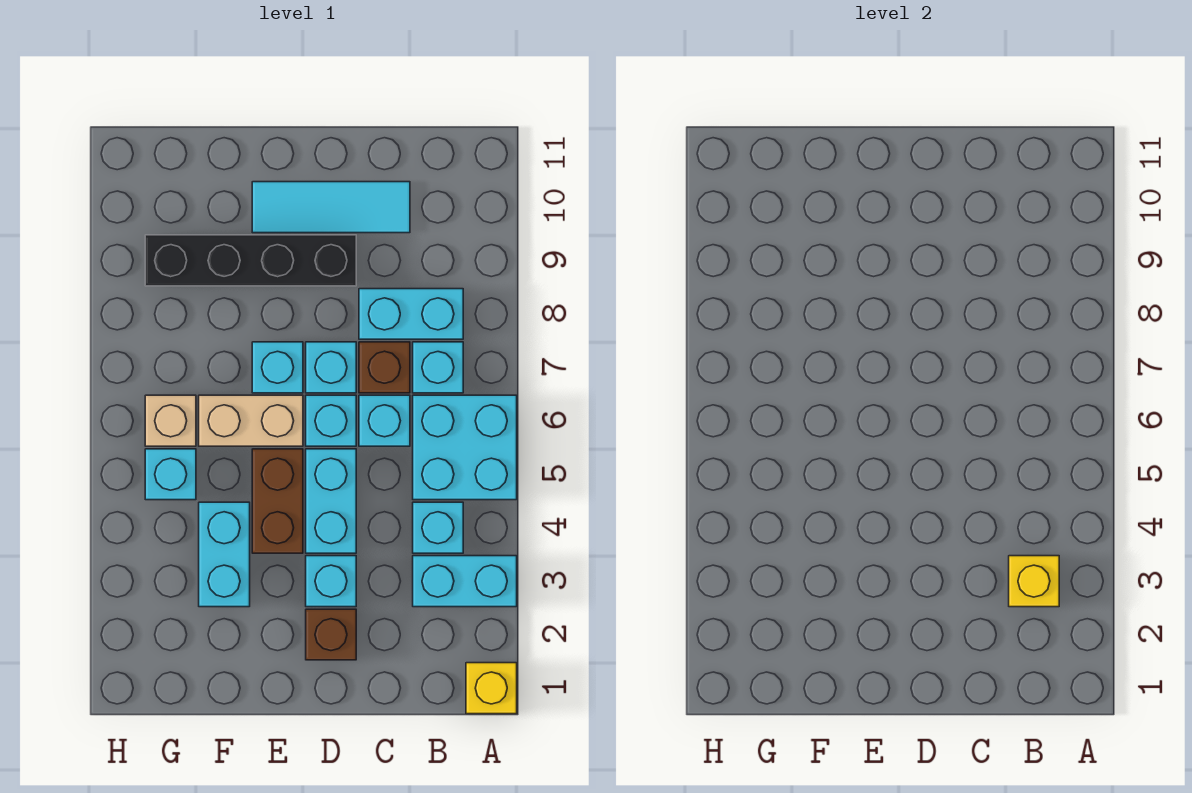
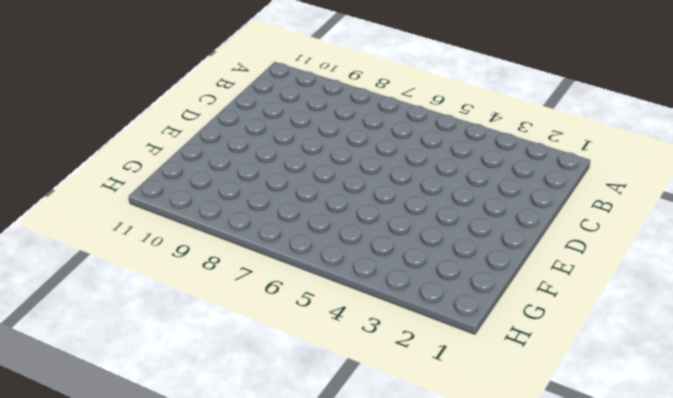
none -> yellow brick A1 level 1
none -> cyan brick A3:B3 level 1
none -> cyan brick A5:B6 level 1

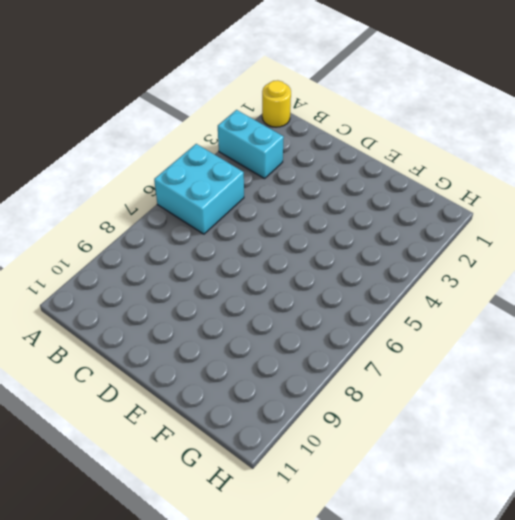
yellow round brick A1 level 1 -> yellow brick A1 level 1
none -> cyan brick B4 level 1
none -> cyan brick B7 level 1
none -> cyan brick B8:C8 level 1

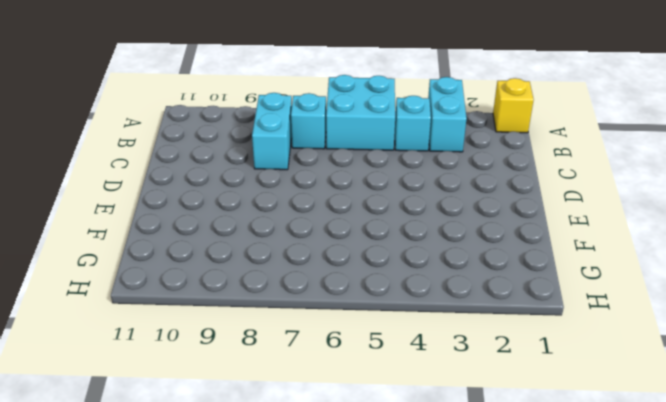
none -> cyan brick C6 level 1
none -> brown brick C7 level 1
none -> cyan tile C10:E10 level 1

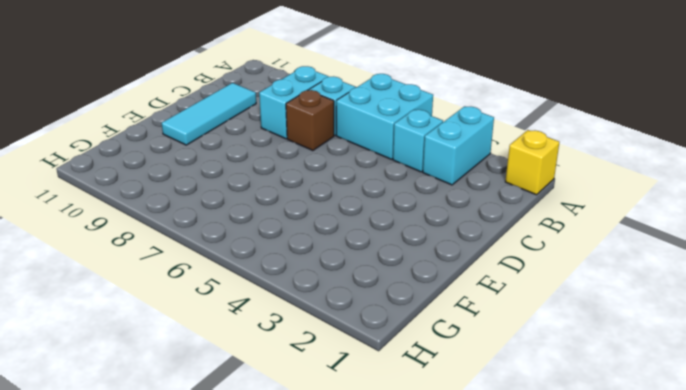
none -> cyan brick C6 level 1
none -> brown brick D2 level 1
none -> cyan brick D3 level 1

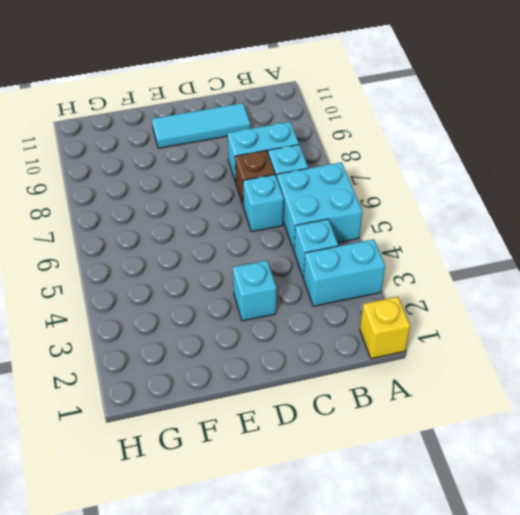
none -> brown brick D2 level 1
none -> cyan brick D4:D5 level 1
none -> cyan brick D6 level 1

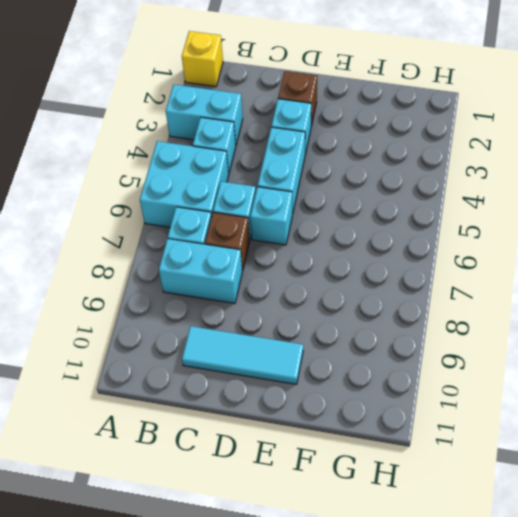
none -> cyan brick D7 level 1
none -> black brick D9:G9 level 1
none -> brown brick E4:E5 level 1

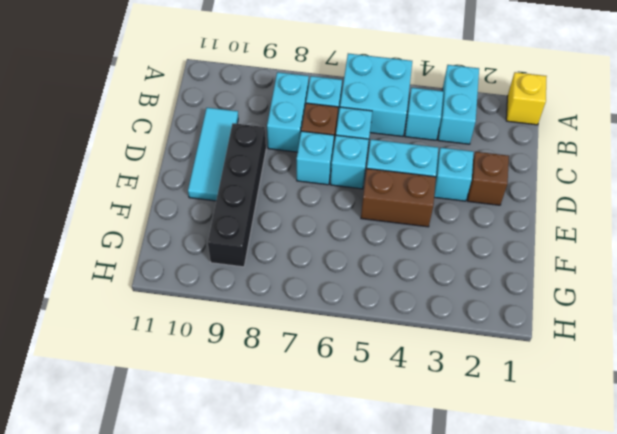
none -> tan brick E6:F6 level 1
none -> cyan brick E7 level 1
none -> cyan brick F3:F4 level 1

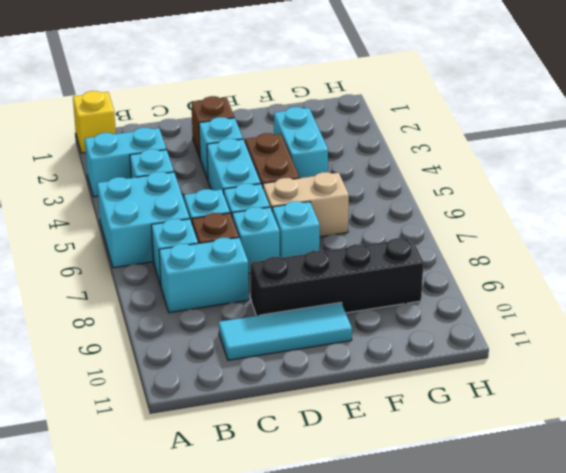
none -> cyan brick G5 level 1
none -> tan brick G6 level 1
none -> yellow brick B3 level 2

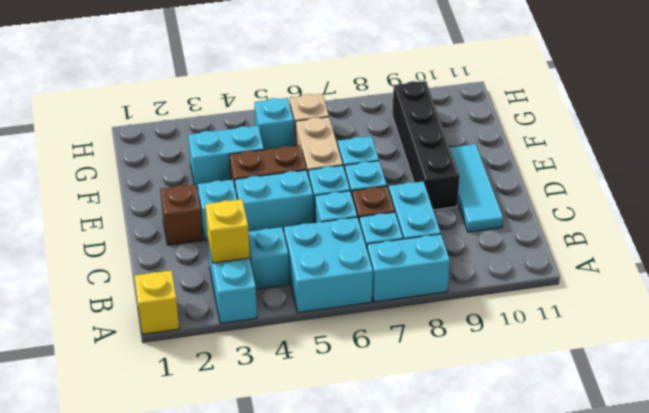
cyan brick A7:A8 level 1 -> none

